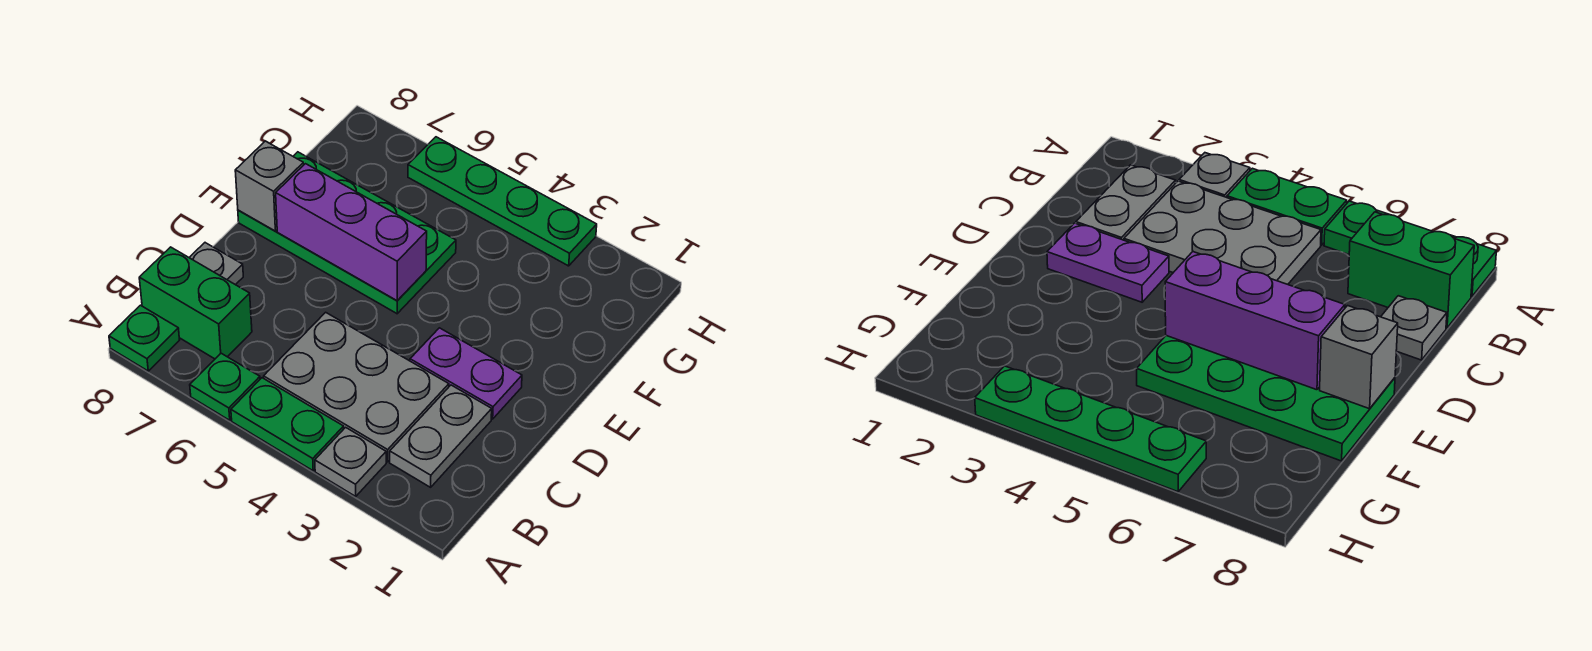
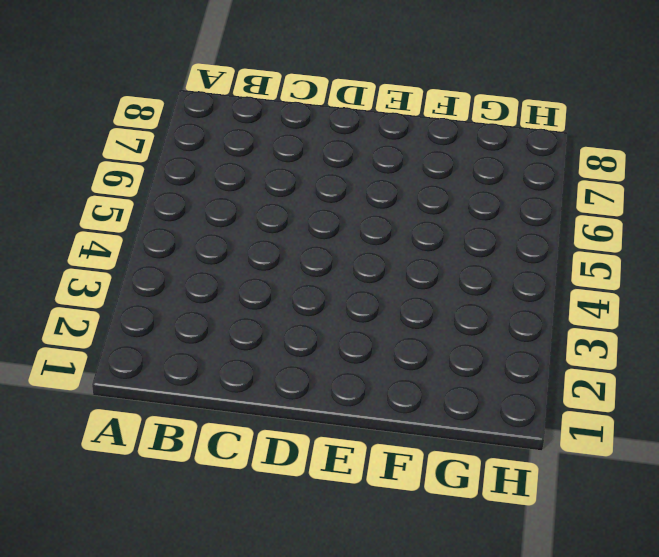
none -> grey plate A3 level 1
none -> green plate A4:A5 level 1
none -> green plate A6 level 1

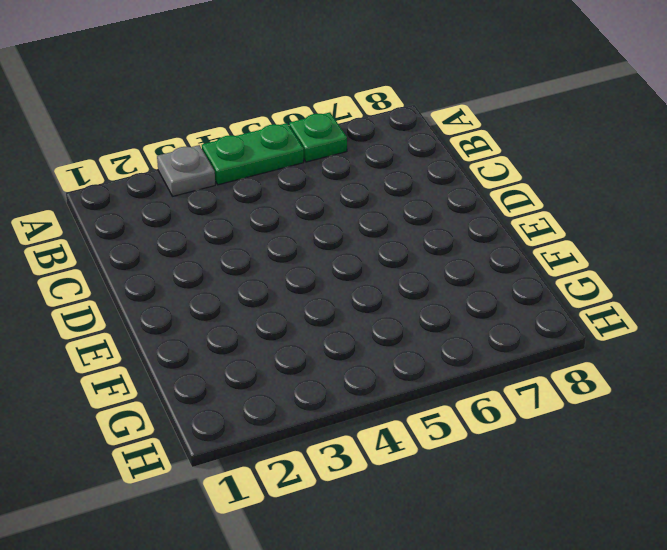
none -> green plate A8 level 1
none -> grey plate B2:C2 level 1
none -> grey plate B3:C5 level 1

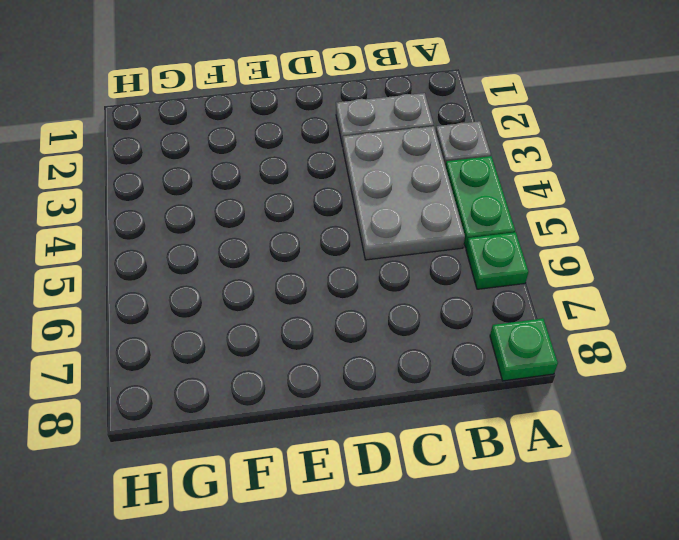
none -> green brick B7:B8 level 1
none -> grey plate C8 level 1
none -> purple plate D2:D3 level 1

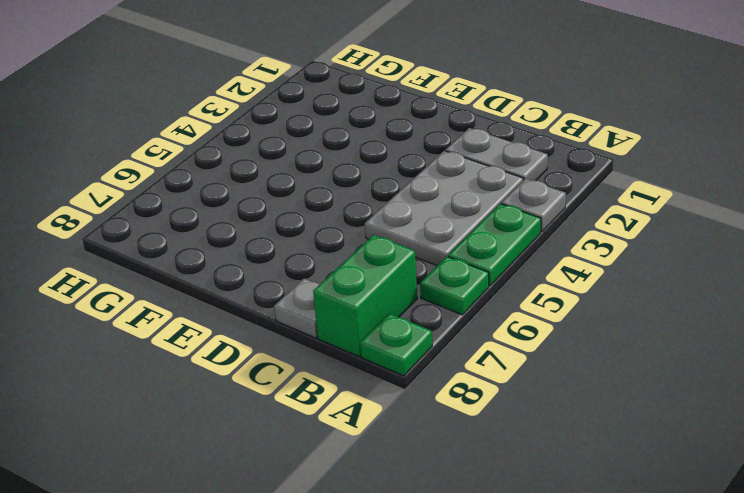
none -> purple plate D2:D3 level 1
none -> green plate E5:F8 level 1
none -> green plate H3:H6 level 1

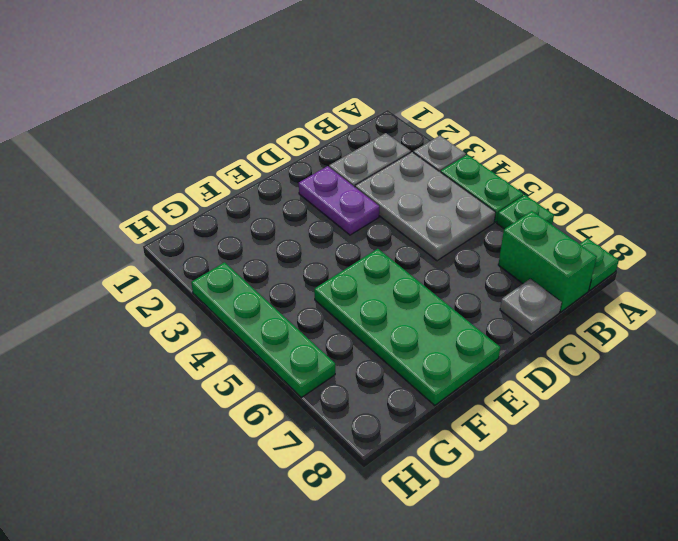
none -> purple brick E5:E7 level 2
none -> grey brick E8 level 2

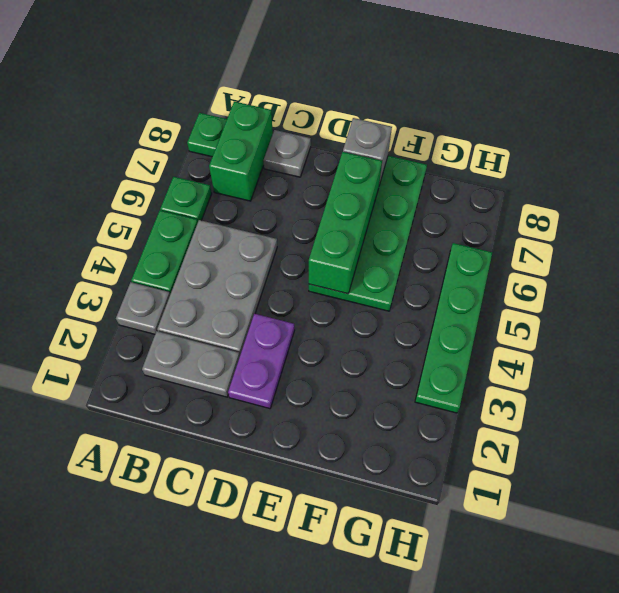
green brick E5:E7 level 2 -> purple brick E5:E7 level 2

